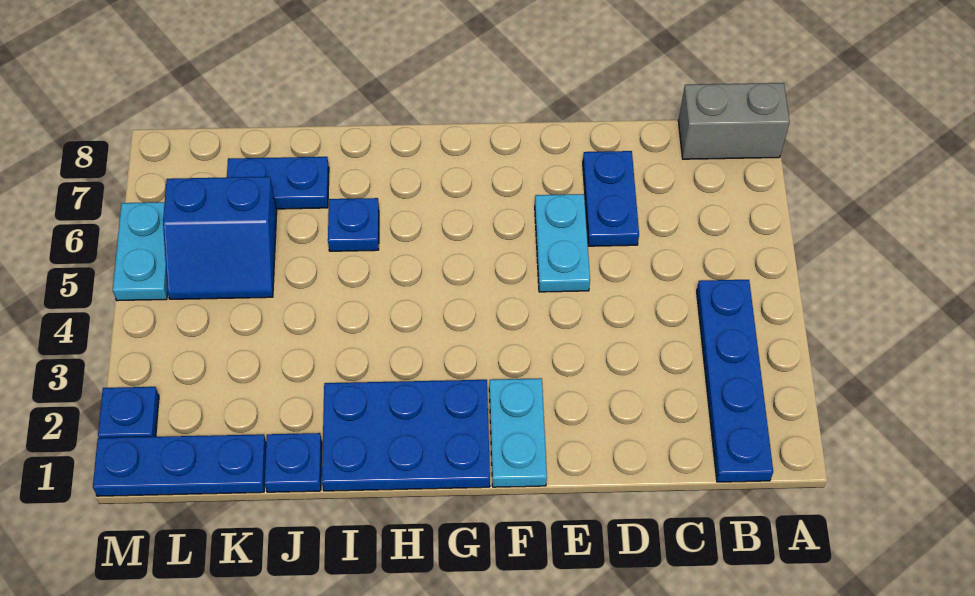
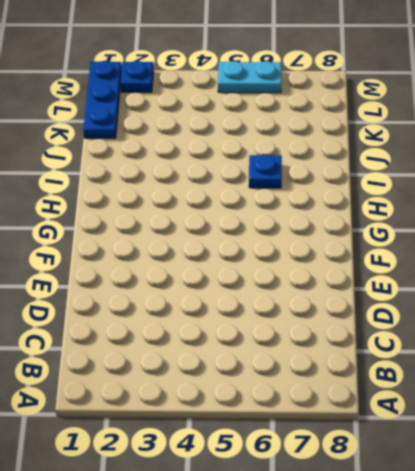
none -> grey brick A8:B8 level 1
none -> blue plate B1:B4 level 1
none -> blue plate D6:D7 level 1

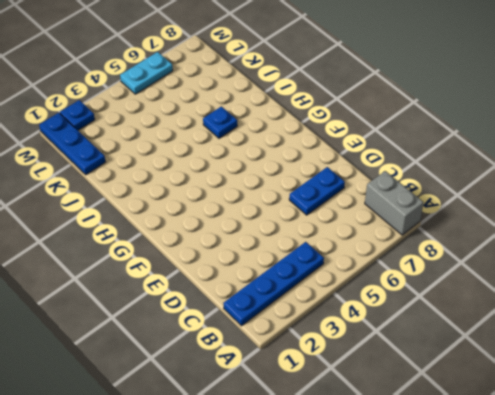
none -> cyan plate E5:E6 level 1
none -> cyan plate F1:F2 level 1
none -> blue plate G1:I2 level 1

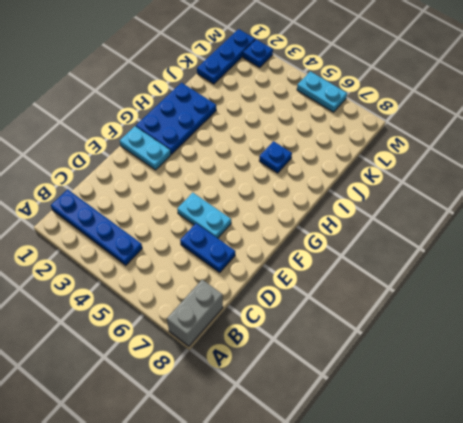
none -> blue plate J1 level 1
none -> blue plate J7:K7 level 1
none -> blue slope K5:L6 level 1 top 6

